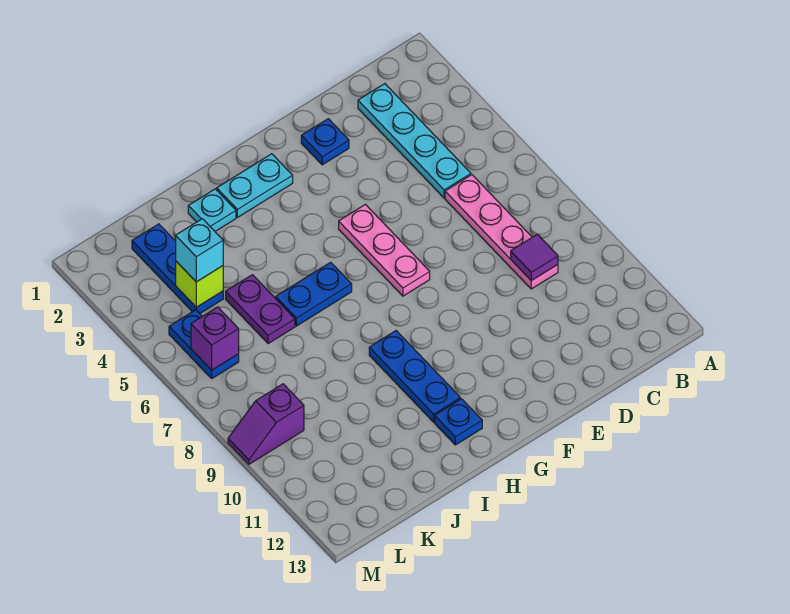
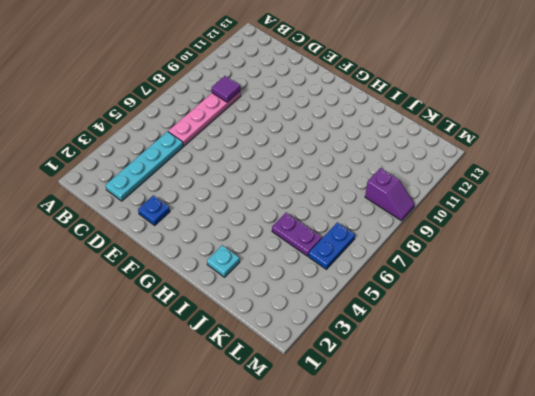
purple plate J5:K5 level 1 -> purple plate J5:J6 level 1
none -> pink plate F5:F7 level 1
none -> cyan plate G2:H2 level 1
none -> blue plate H6:I6 level 1

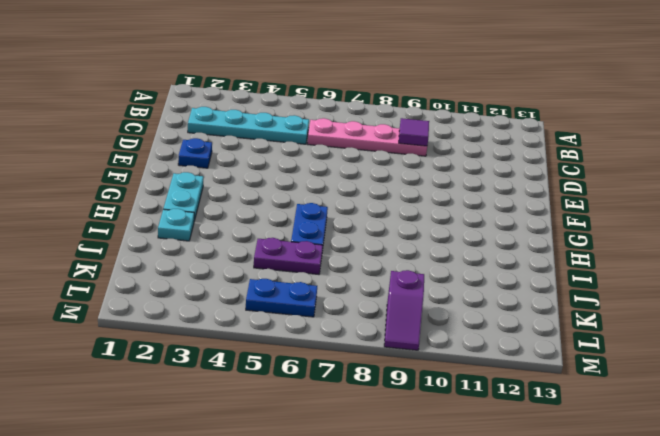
none -> pink plate F5:F7 level 1
none -> blue plate H9:H11 level 1
none -> blue plate H12 level 1

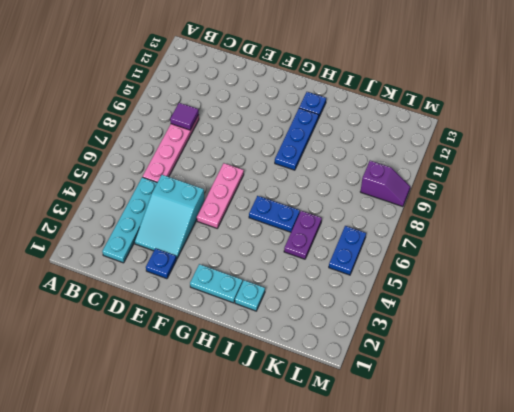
cyan slope D3:E5 level 1 top 5 -> none
none -> blue plate K2:K4 level 1
none -> lime brick K4 level 2
none -> purple brick L6 level 2

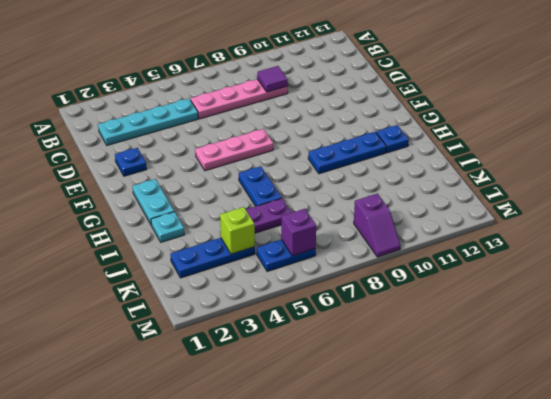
none -> cyan brick K4 level 3

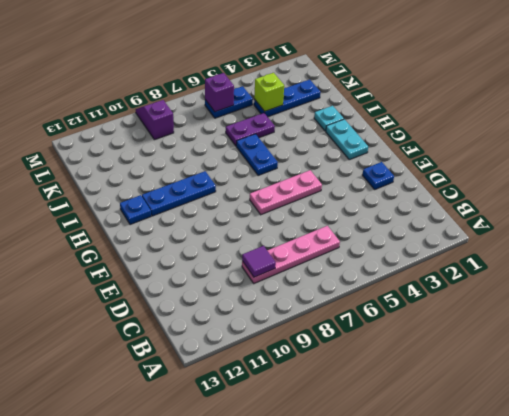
none -> cyan plate C2:C5 level 1
none -> cyan brick K4 level 3

